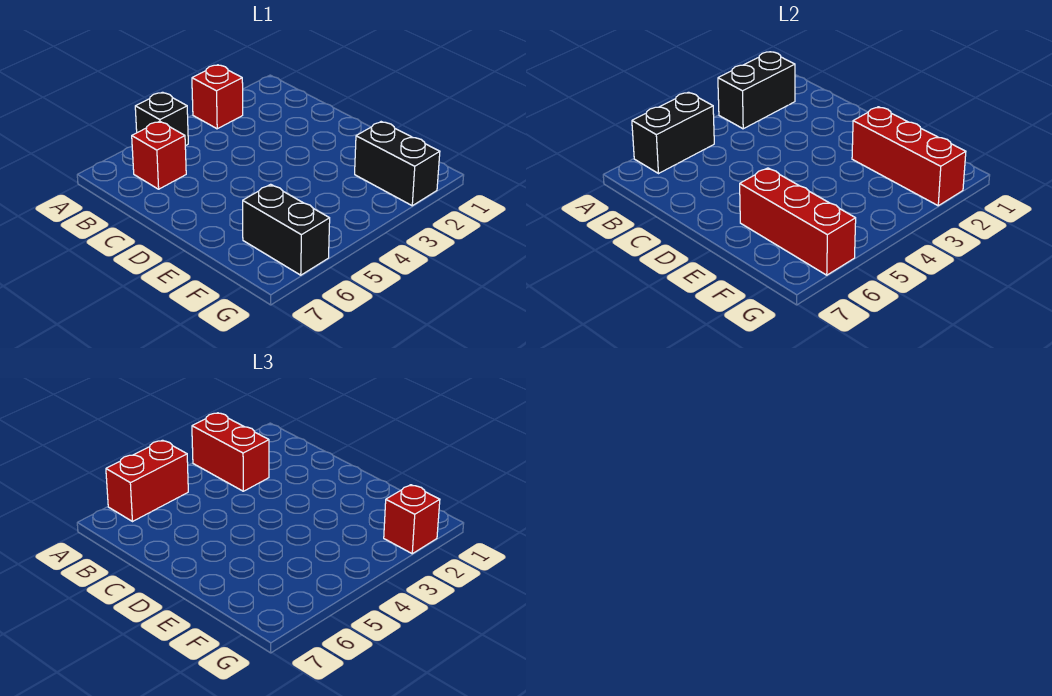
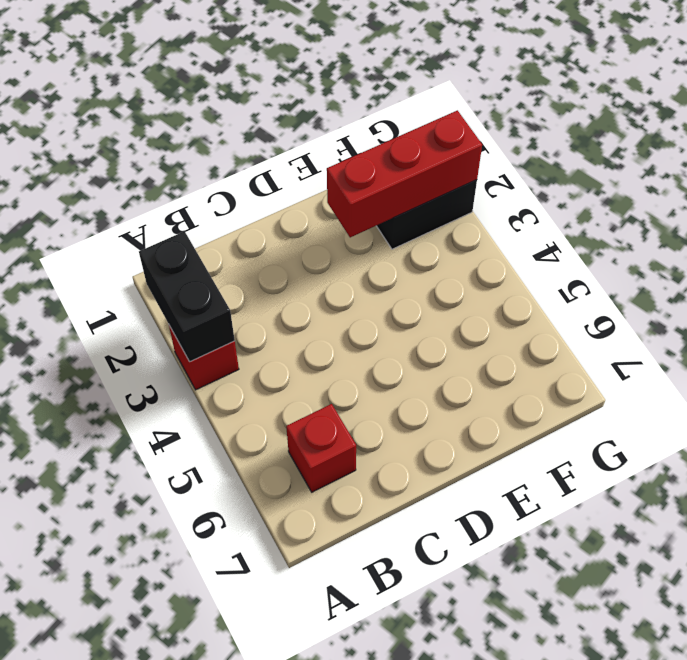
none -> black brick A5 level 1
none -> black brick F6:G6 level 1
none -> black brick A5:A6 level 2

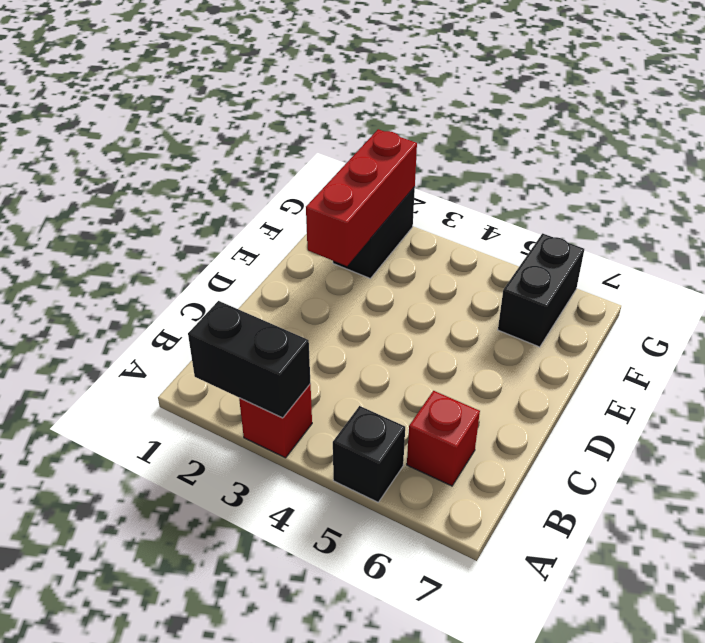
none -> black brick A5:A6 level 2
none -> red brick E6:G6 level 2
none -> red brick A3:B3 level 3

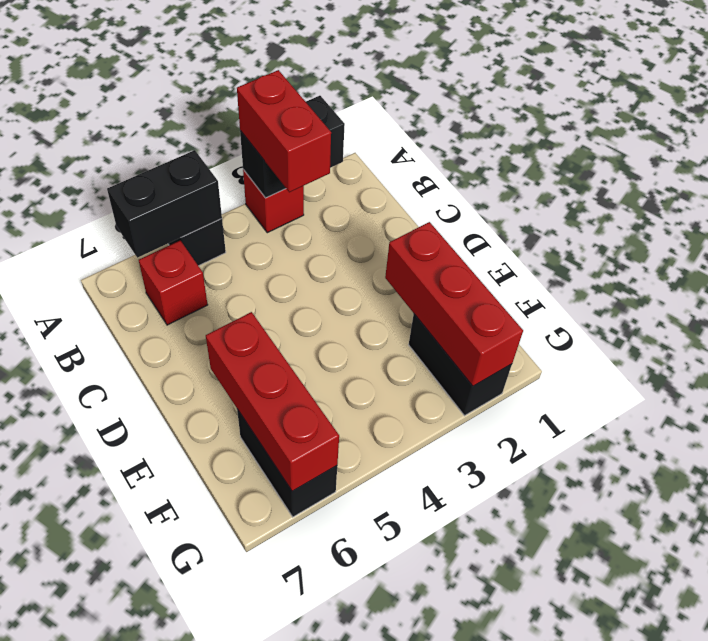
none -> red brick A5:A6 level 3
none -> red brick G2 level 3

